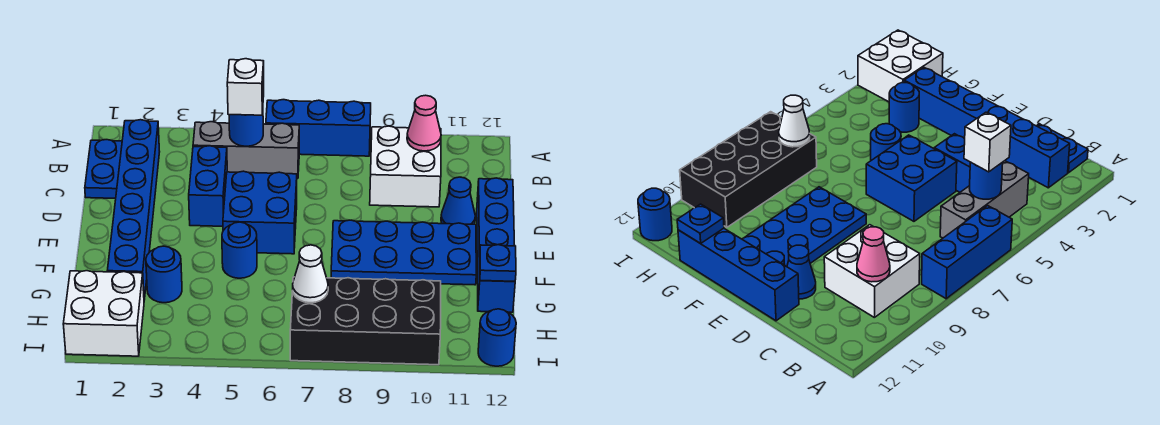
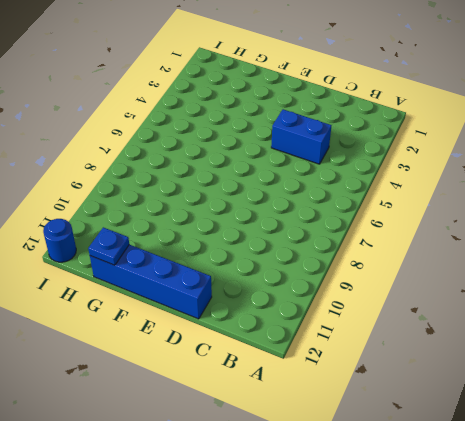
none -> blue brick A6:A8 level 1
none -> blue plate B1:C1 level 1
none -> blue brick B2:G2 level 1

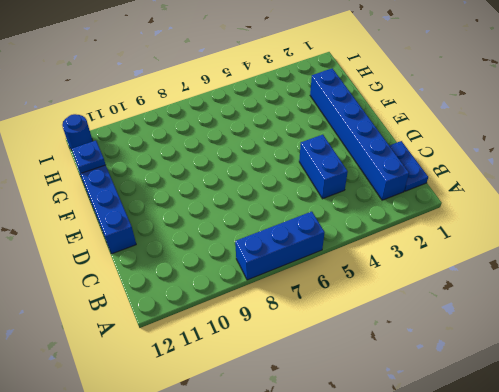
none -> grey brick B4:B6 level 1
none -> white brick B9:C10 level 1
none -> blue brick D5:E6 level 1

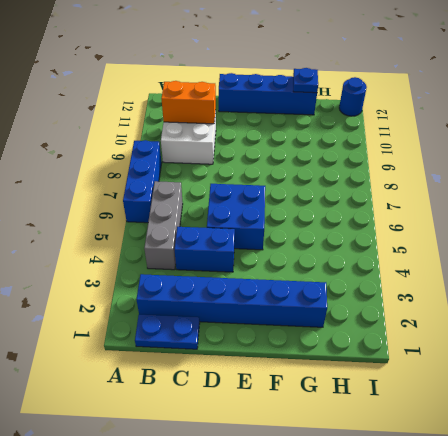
orange brick B10:C10 level 2 -> pink cone B10 level 2
none -> blue cone D11 level 1
none -> blue plate E8:F11 level 1
none -> blue round brick F5 level 1

